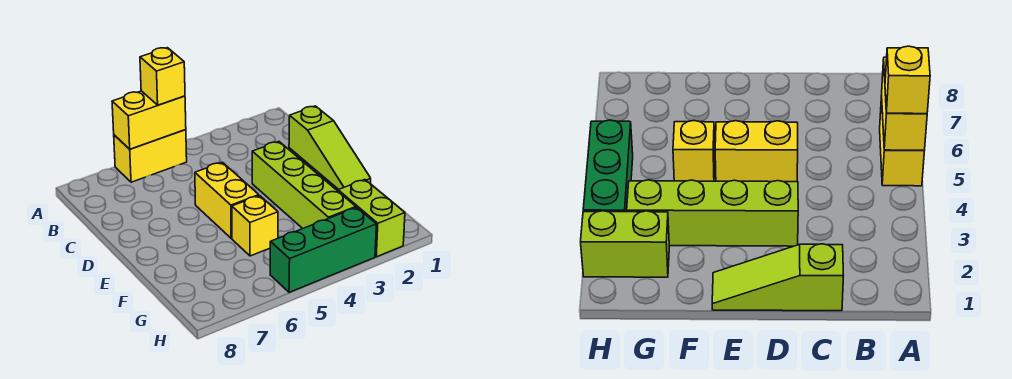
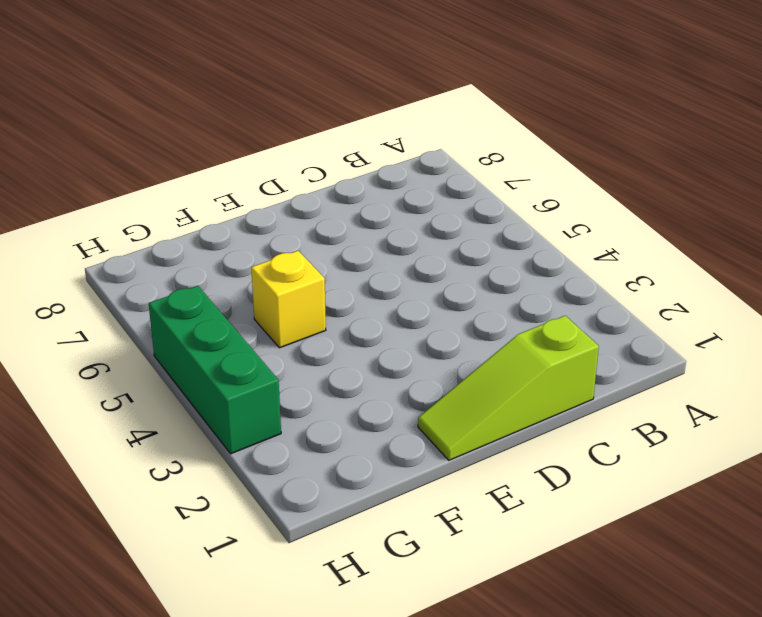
none -> yellow brick A5:A6 level 1
none -> lime brick D3:G3 level 1

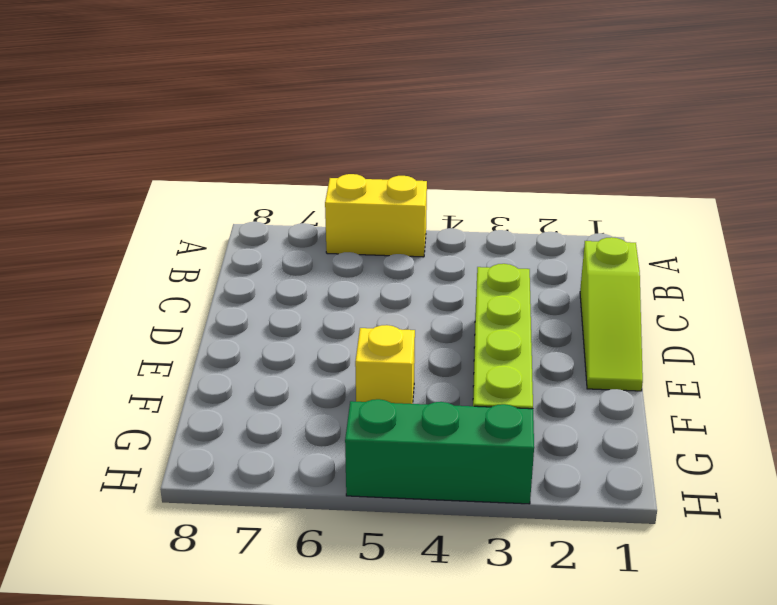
none -> yellow brick D5:E5 level 1
none -> lime brick G2:H2 level 1

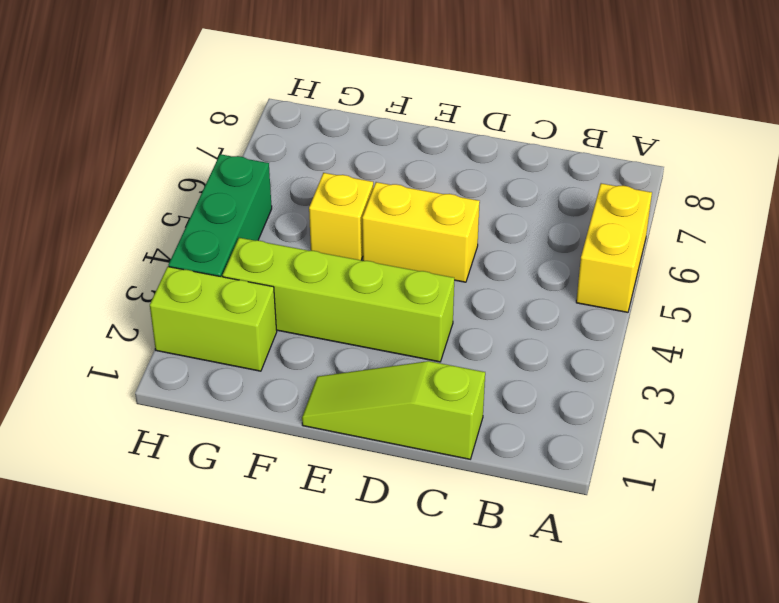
none -> yellow brick A5:A6 level 2
none -> yellow brick A5 level 3

